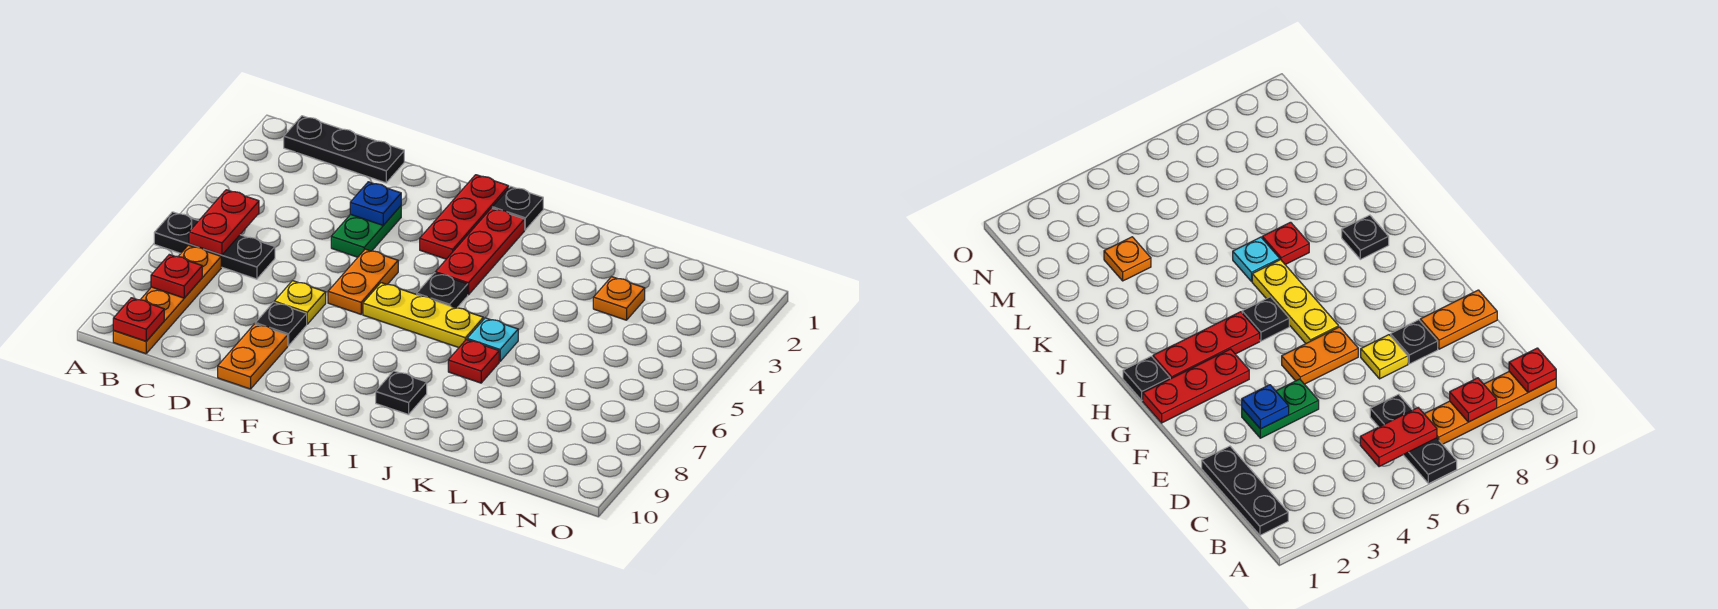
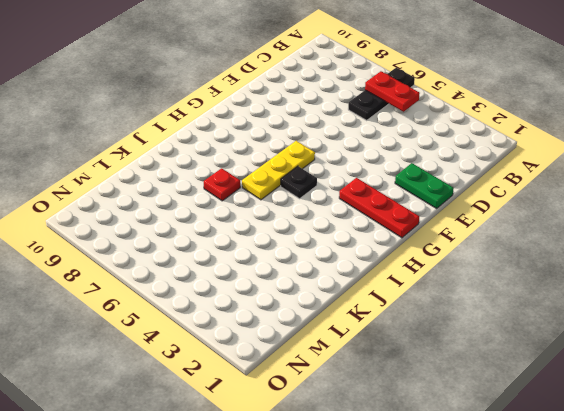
green plate E1:E2 level 1 -> green plate E3:E4 level 1
none -> black plate B1:D1 level 1
none -> orange plate B7:B10 level 1
none -> yellow plate E7 level 1

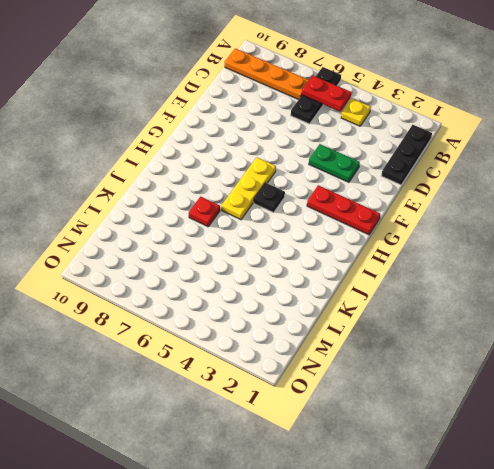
yellow plate B4 level 1 -> yellow plate E7 level 1
none -> black plate E8 level 1
none -> orange plate E9:E10 level 1
none -> orange plate F5:F6 level 1

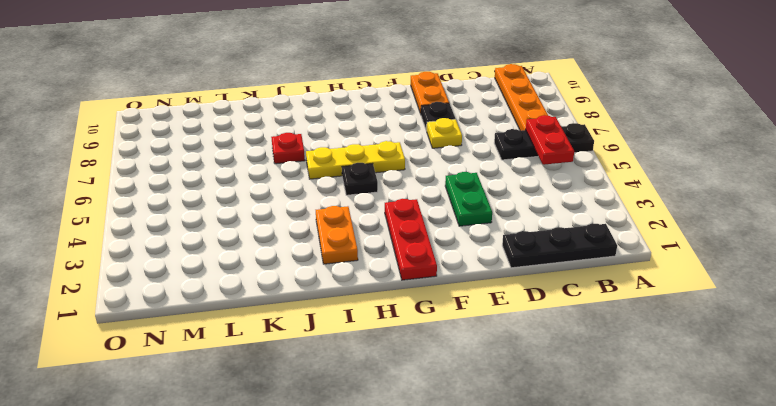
orange plate I2:I3 level 1 -> orange plate F5:F6 level 1
none -> black plate H1 level 1
none -> red plate H2:H4 level 1
none -> black plate I9 level 1

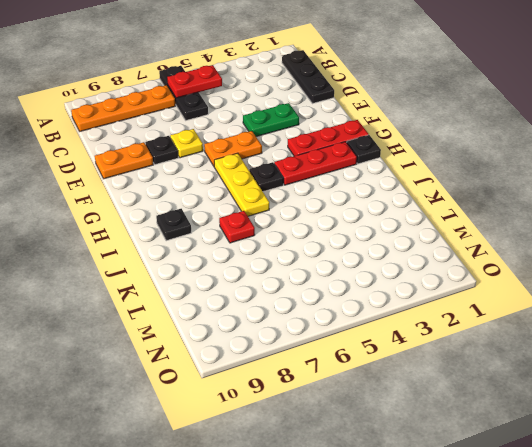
none -> cyan plate J6 level 1
none -> orange plate L3 level 1
none -> red plate B8 level 2

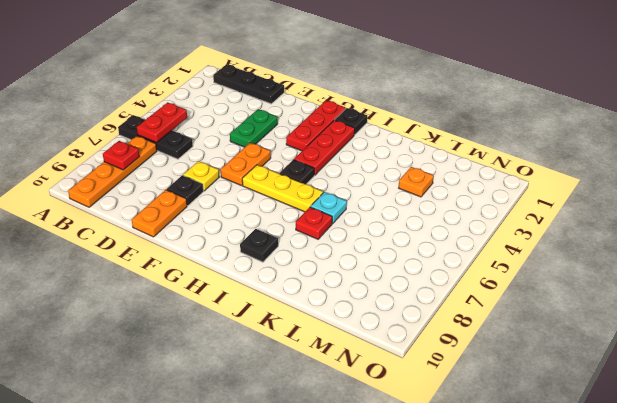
none -> red plate B10 level 2
none -> blue plate E3 level 2

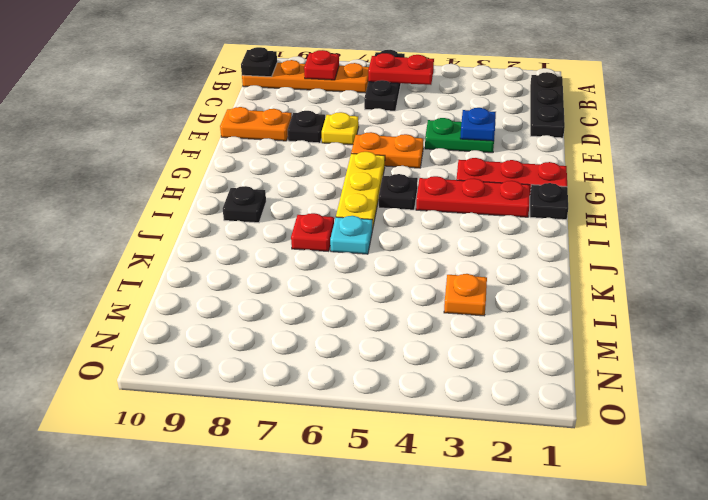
black plate B10 level 2 -> red plate B10 level 2

